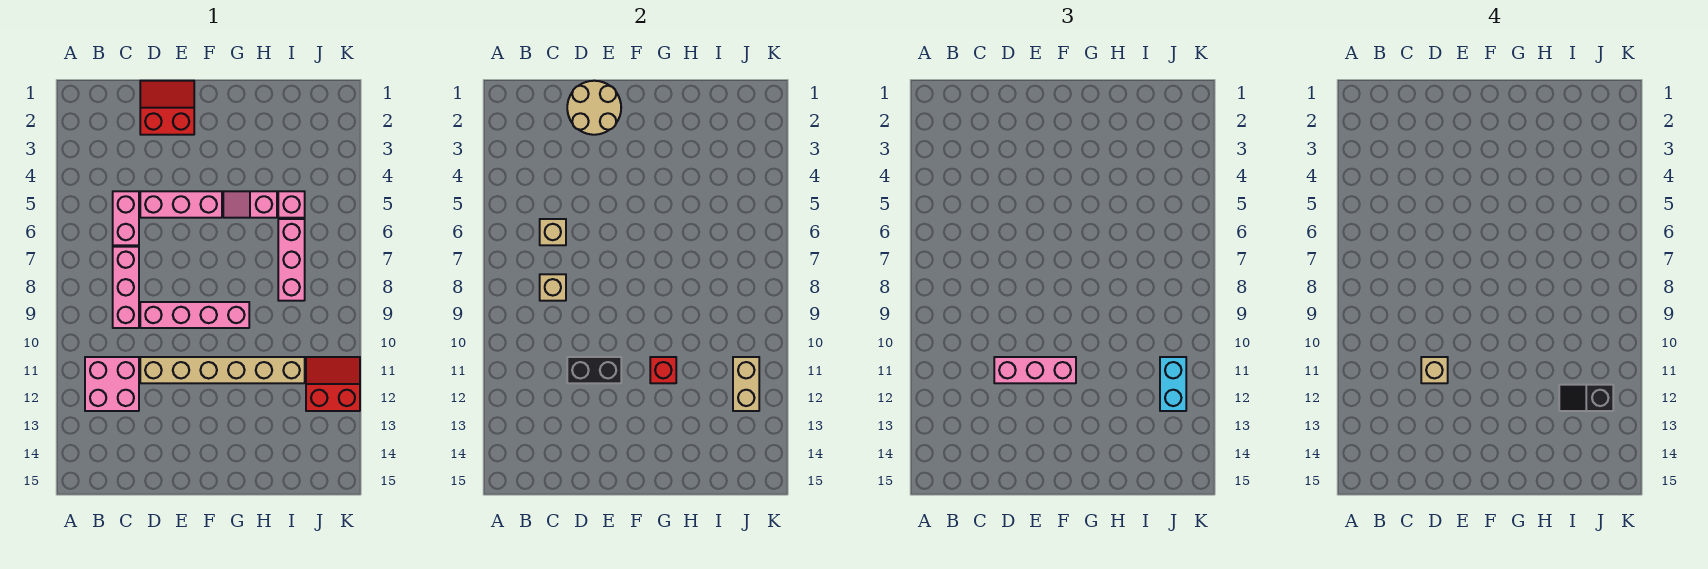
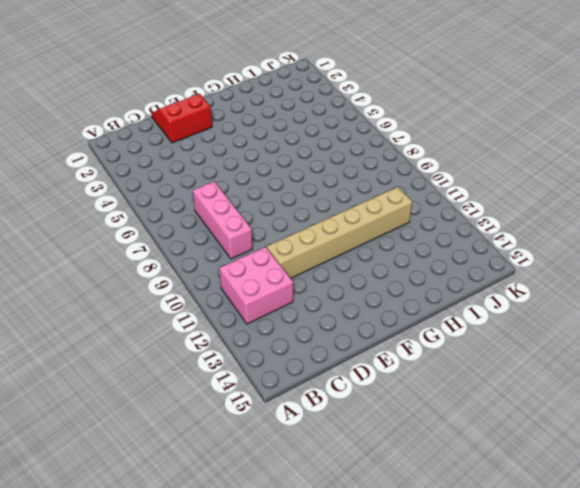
none -> pink brick C5:C6 level 1
none -> pink brick D5:F5 level 1
none -> pink brick D9:G9 level 1

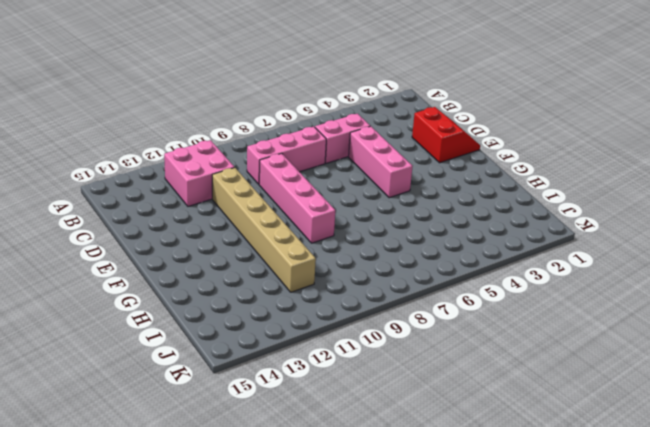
none -> pink slope G5:H5 level 1 top H
none -> pink brick I5 level 1
none -> pink brick I6:I8 level 1

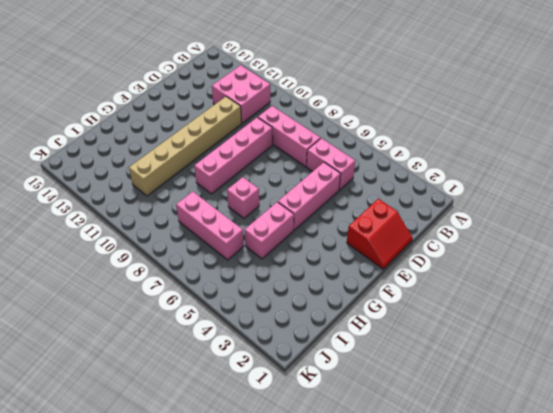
pink brick G5:H5 level 1 -> pink slope G5:H5 level 1 top H
pink brick G7 level 1 -> pink brick I5 level 1
none -> red slope J11:K12 level 1 top 12
none -> tan brick C6 level 2
none -> tan brick C8 level 2

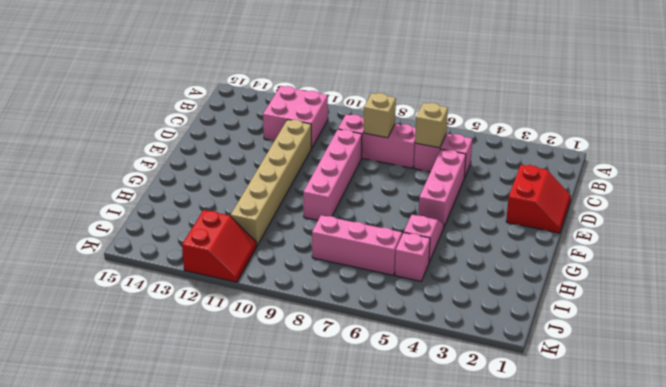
none -> tan round brick D1:E2 level 2
none -> black brick D11:E11 level 2
none -> red brick G11 level 2

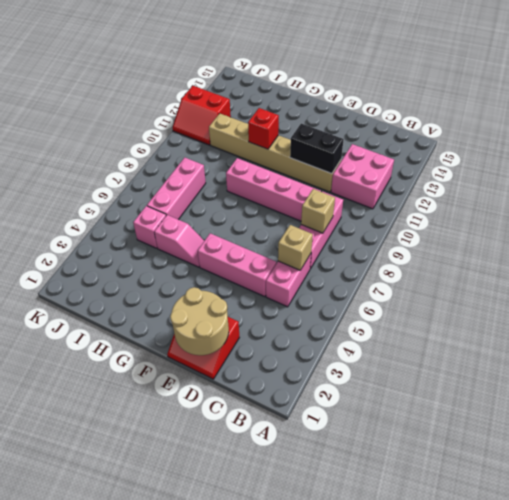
none -> tan brick J11:J12 level 2
none -> pink brick D11:F11 level 3
none -> cyan brick J11:J12 level 3

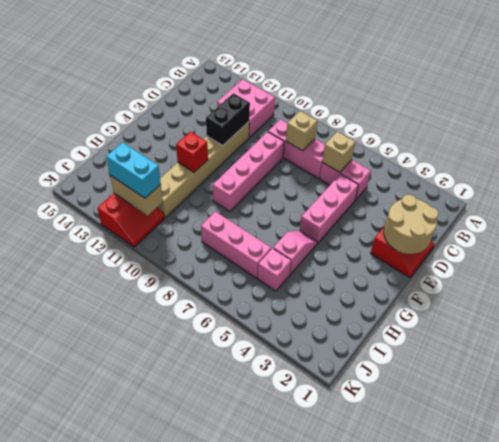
none -> pink brick D11:F11 level 3
none -> tan brick D11 level 4
none -> black slope I12:J12 level 4 top J

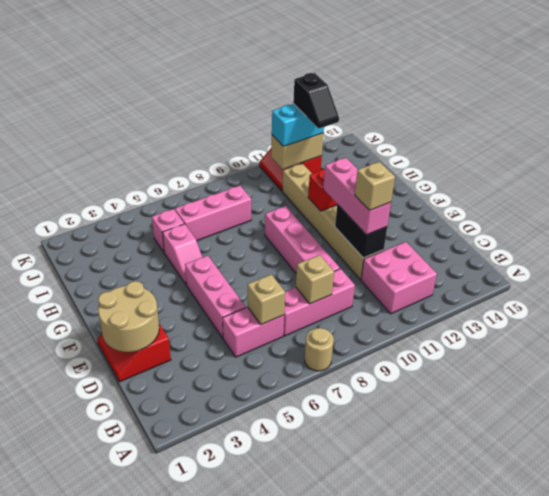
tan round brick A7 level 1 -> none

